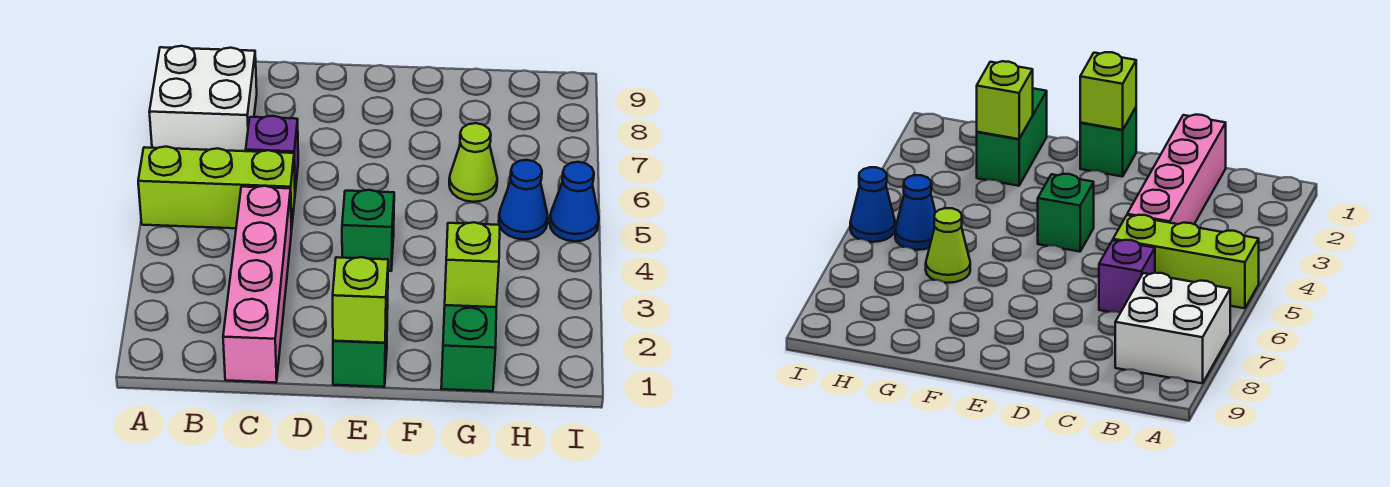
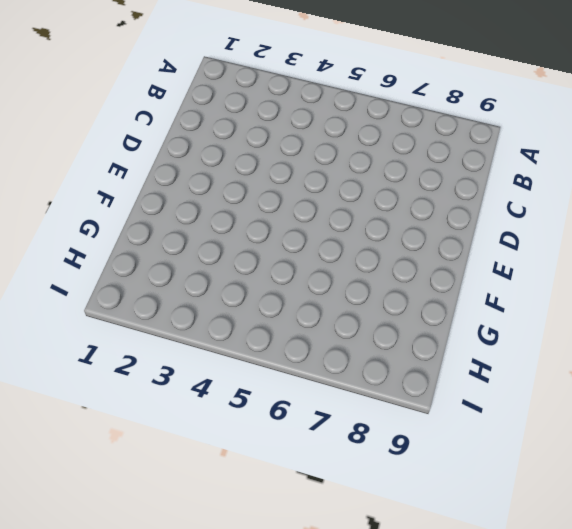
none -> lime brick A5:C5 level 1
none -> white brick A7:B8 level 1
none -> pink brick C1:C4 level 1

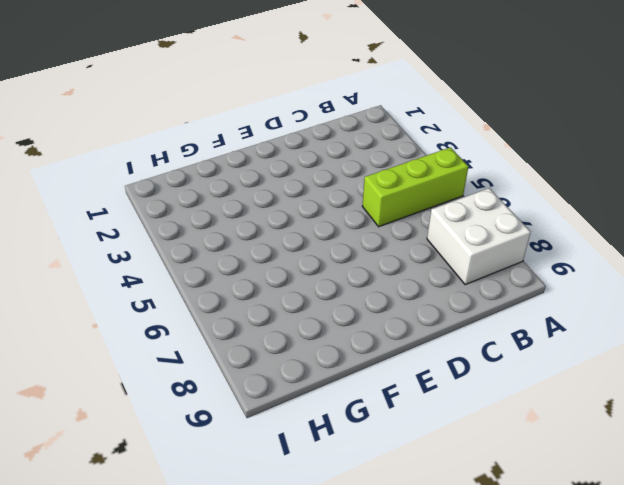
none -> pink brick C1:C4 level 1
none -> purple brick C6 level 1
none -> green brick E1 level 1

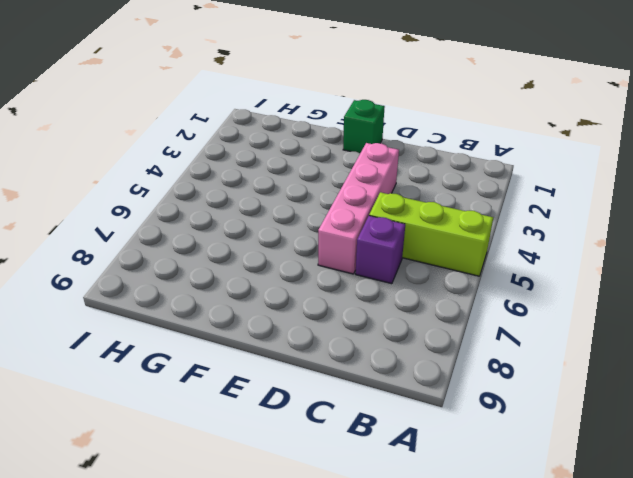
pink brick D3:D6 level 1 -> pink brick C1:C4 level 1
none -> white brick A7:B8 level 1
none -> green brick E4 level 1
none -> green brick G1:G2 level 1

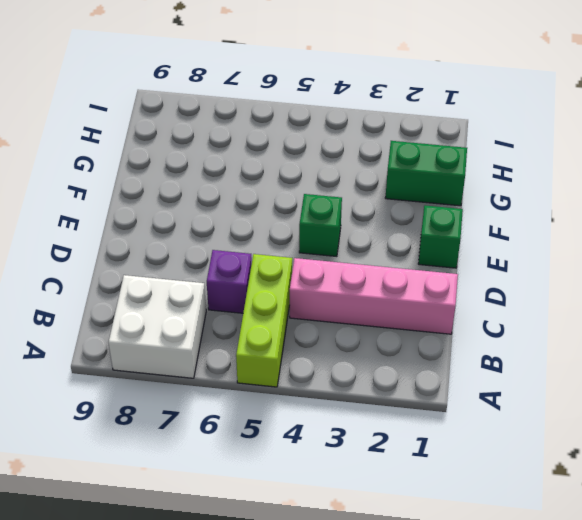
none -> lime cone G6 level 1
none -> blue cone H5 level 1
none -> blue cone I5 level 1

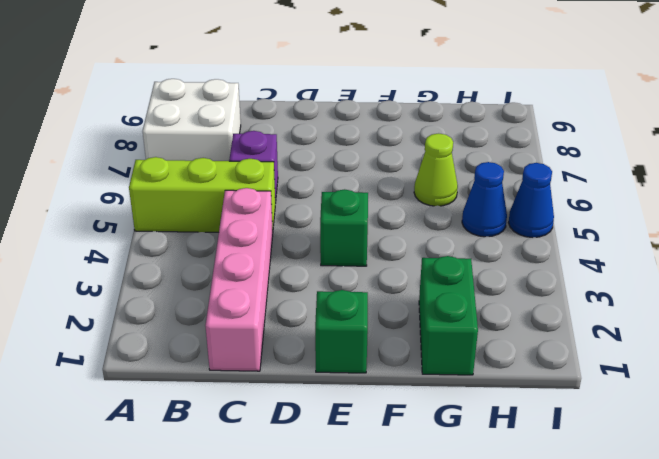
none -> lime brick E1 level 2
none -> lime brick G2 level 2

